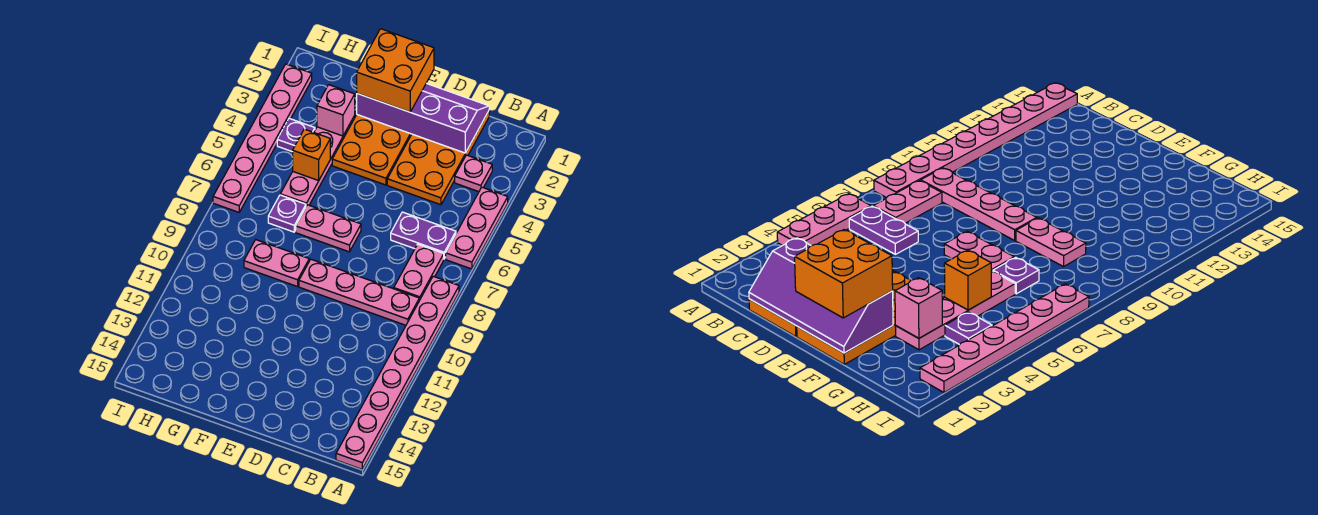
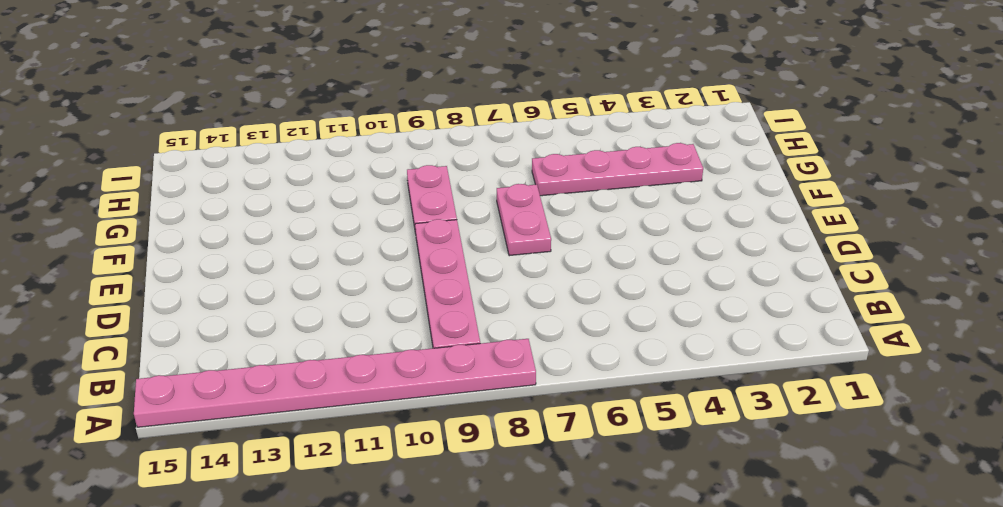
none -> pink plate A4:A6 level 1
none -> pink plate B3 level 1
none -> purple plate B6:C6 level 1

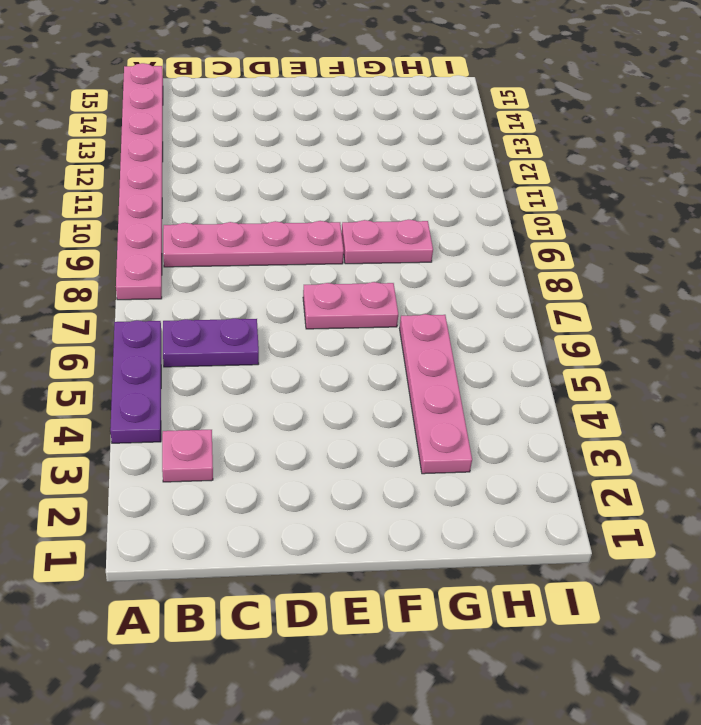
purple plate A4:A6 level 1 -> pink plate A4:A6 level 1
none -> pink plate B7:B8 level 1
none -> orange plate C1:D4 level 1
none -> orange plate E1:F4 level 1

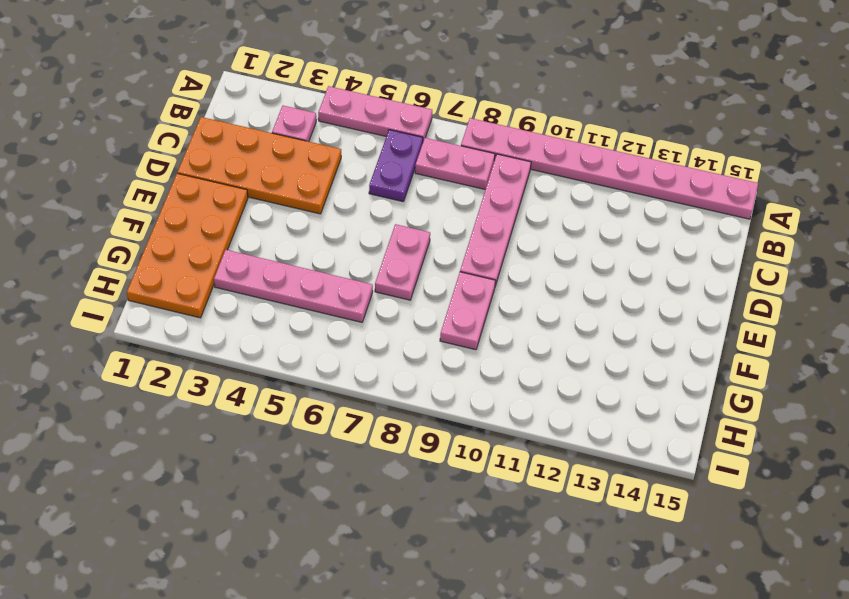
orange plate E1:H2 level 1 -> orange plate E1:F4 level 1
none -> purple plate G7 level 1
none -> purple plate H4 level 1
none -> pink plate I2:I7 level 1

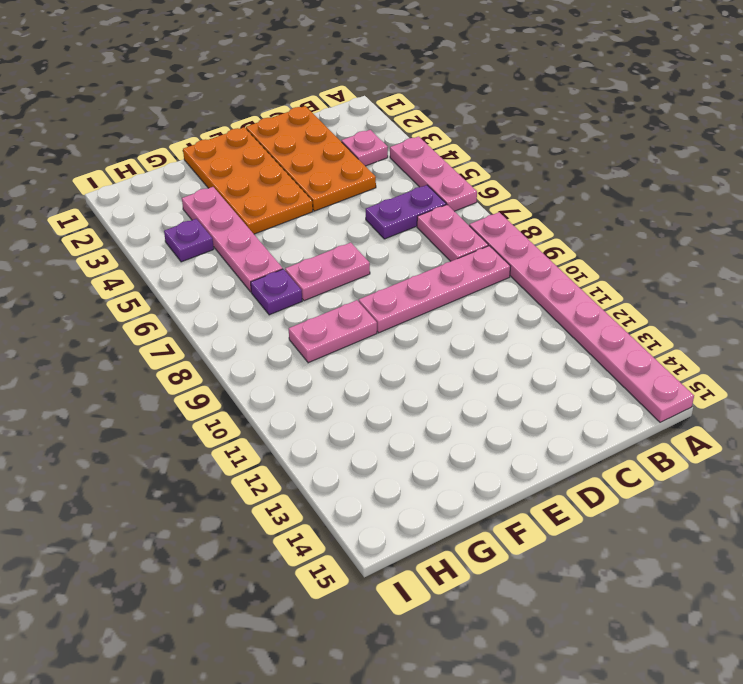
none -> pink plate I2:I7 level 1
none -> purple slope C1:F2 level 2 top 2
none -> pink brick G3 level 2

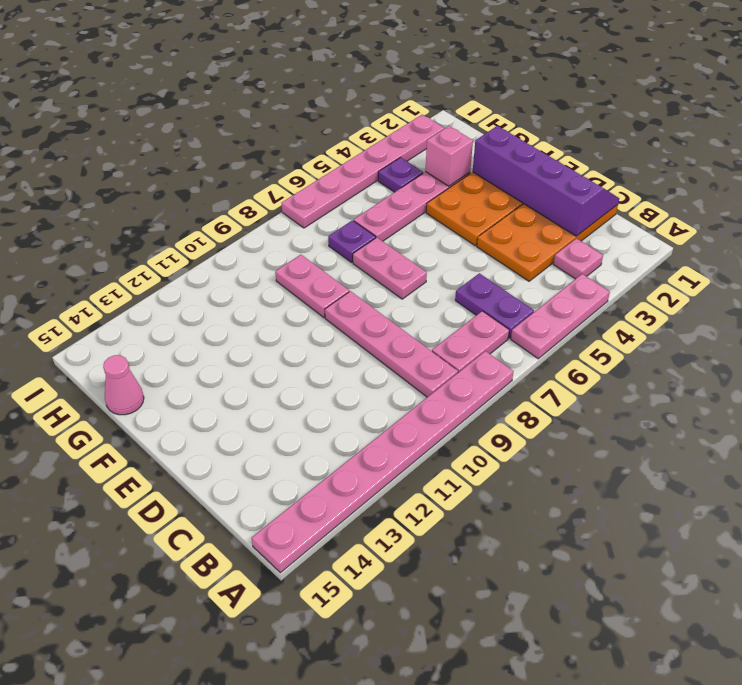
pink cone G15 level 1 -> none
none -> orange brick G5 level 2
none -> orange brick E1:F2 level 3

